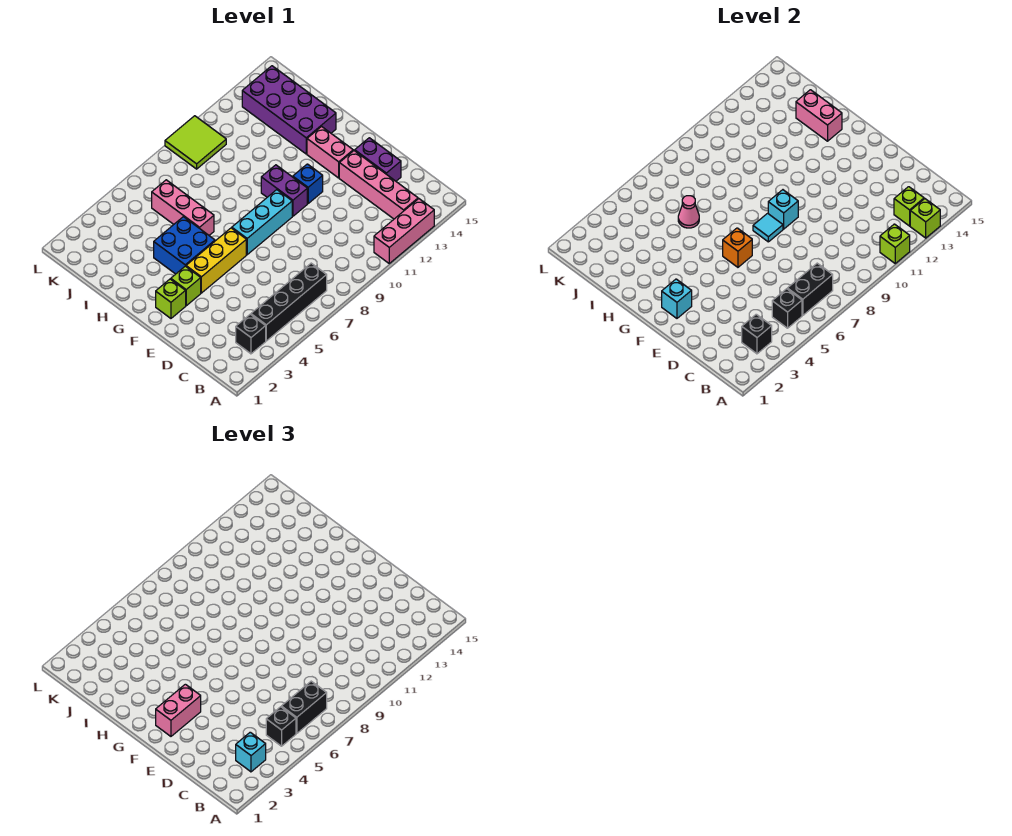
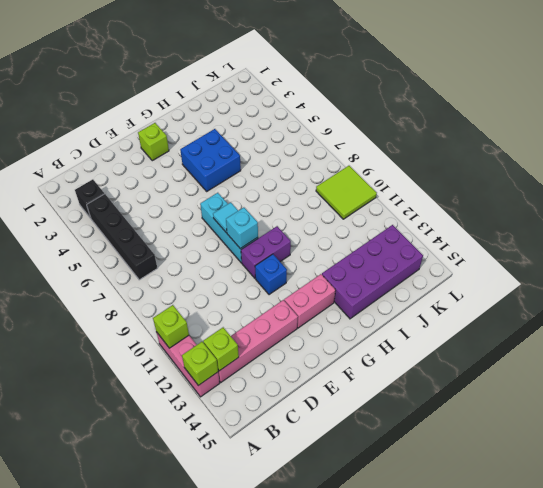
none -> purple brick D14:E14 level 1
none -> lime brick F3 level 1
none -> yellow brick F4:F6 level 1
none -> pink brick H6:J6 level 1

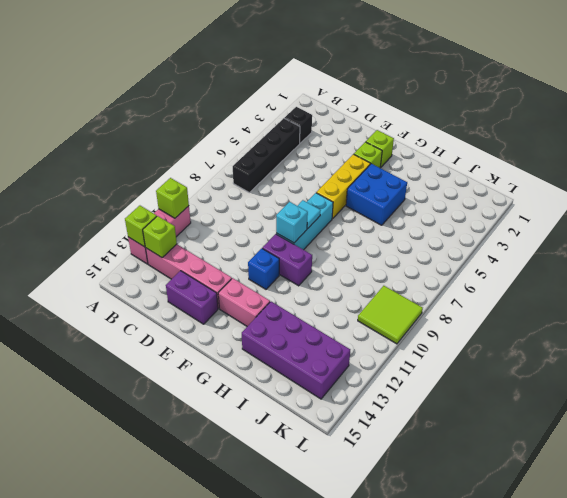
none -> pink brick H6:J6 level 1
none -> black brick B3 level 2
none -> black brick B5 level 2
none -> black brick B6:B7 level 2

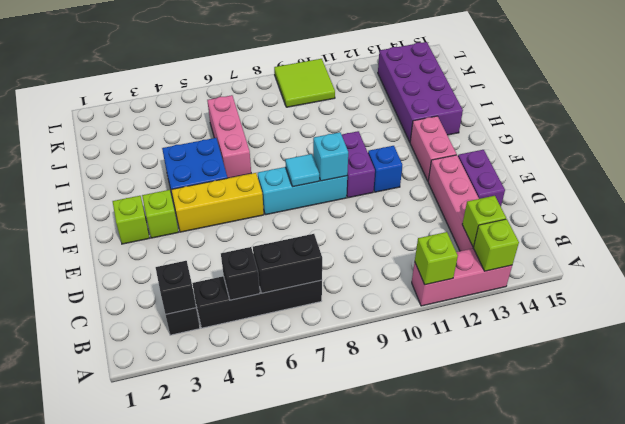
none -> cyan brick F2 level 2
none -> orange brick F6 level 2
none -> pink brick H14:I14 level 2
none -> pink cone I6 level 2

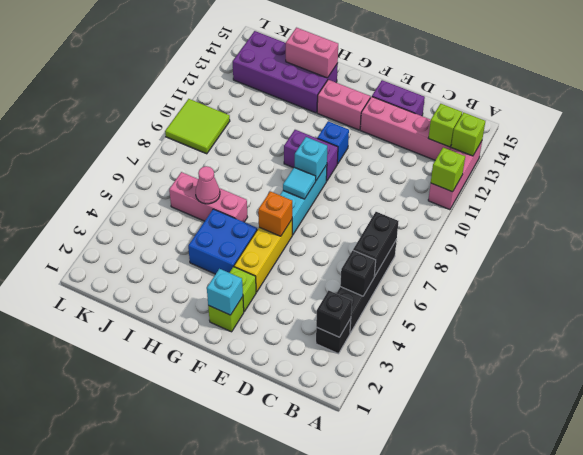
none -> cyan brick B3 level 3
none -> black brick B5 level 3
none -> black brick B6:B7 level 3
none -> pink brick F2:F3 level 3

